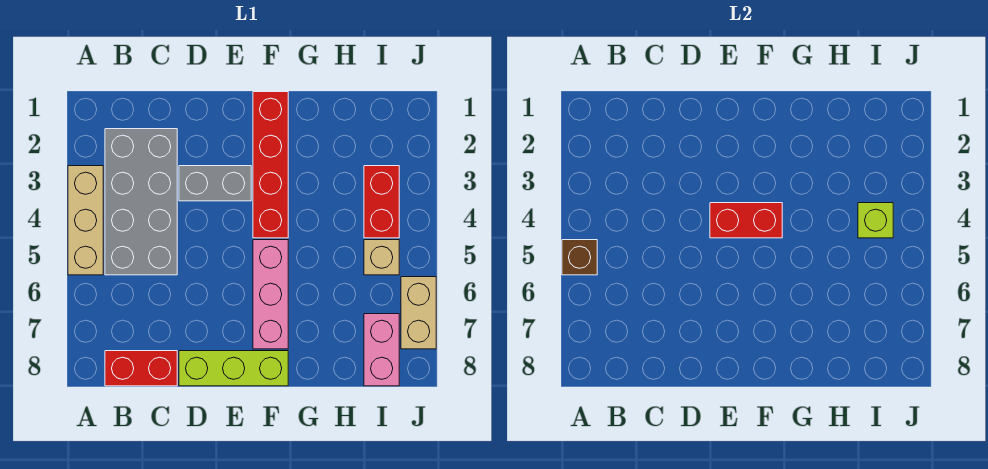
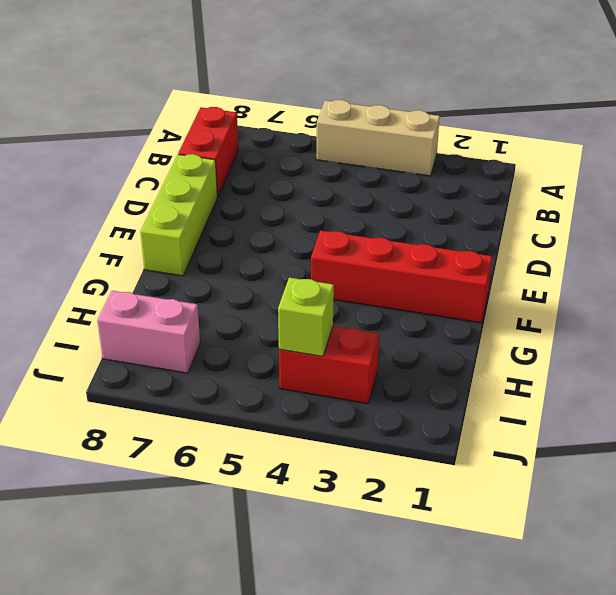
none -> grey brick B2:C5 level 1
none -> grey brick D3:E3 level 1
none -> pink brick F5:F7 level 1

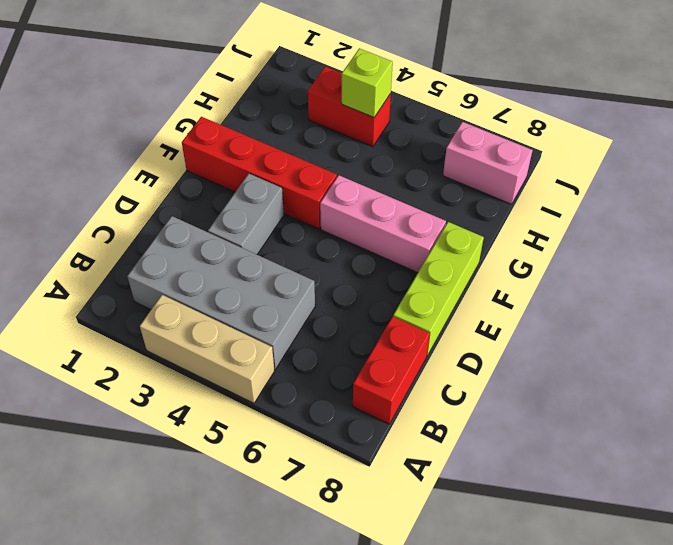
none -> tan brick I5 level 1
none -> tan brick J6:J7 level 1
none -> brown brick A5 level 2

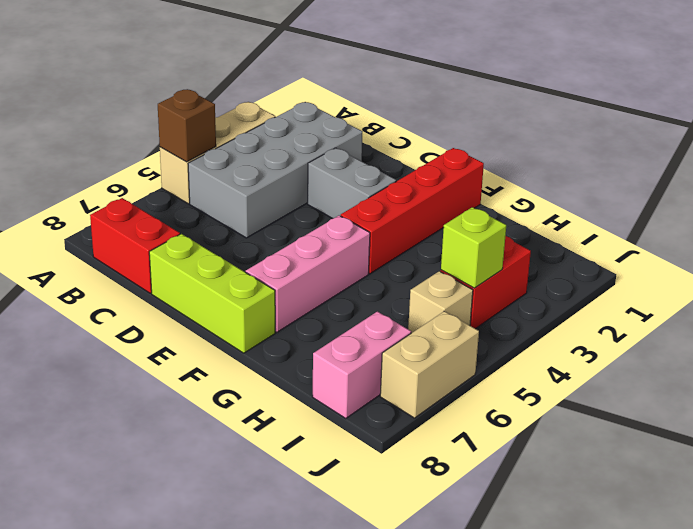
none -> red brick E4:F4 level 2

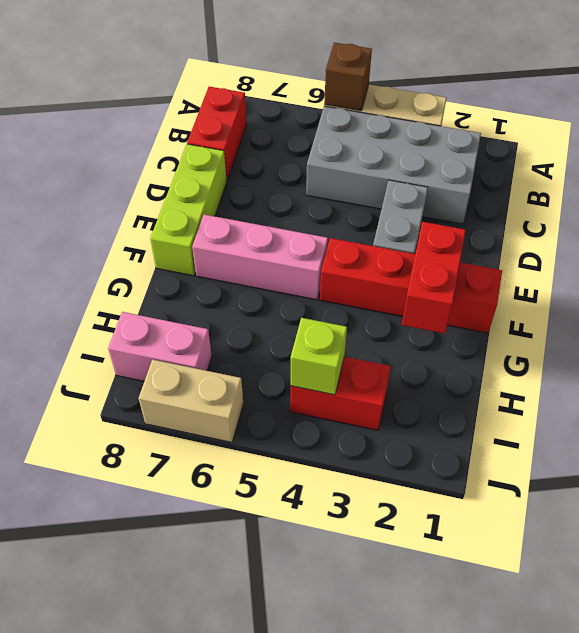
red brick F2:G2 level 2 -> red brick E4:F4 level 2
none -> tan brick I5 level 1

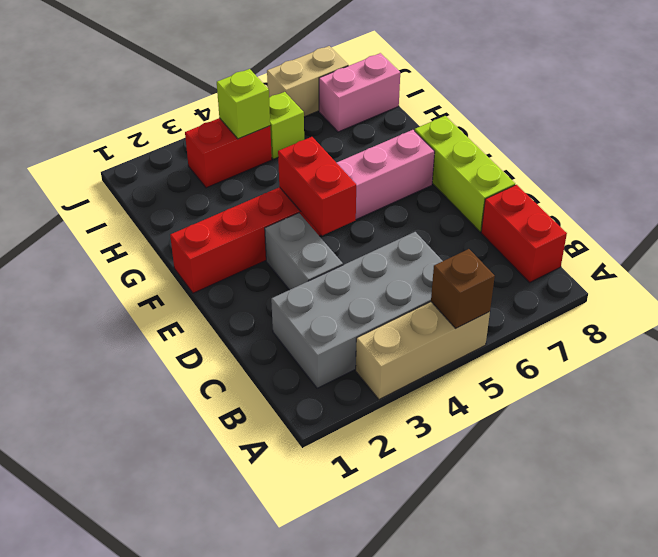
lime brick I5 level 1 -> tan brick I5 level 1

